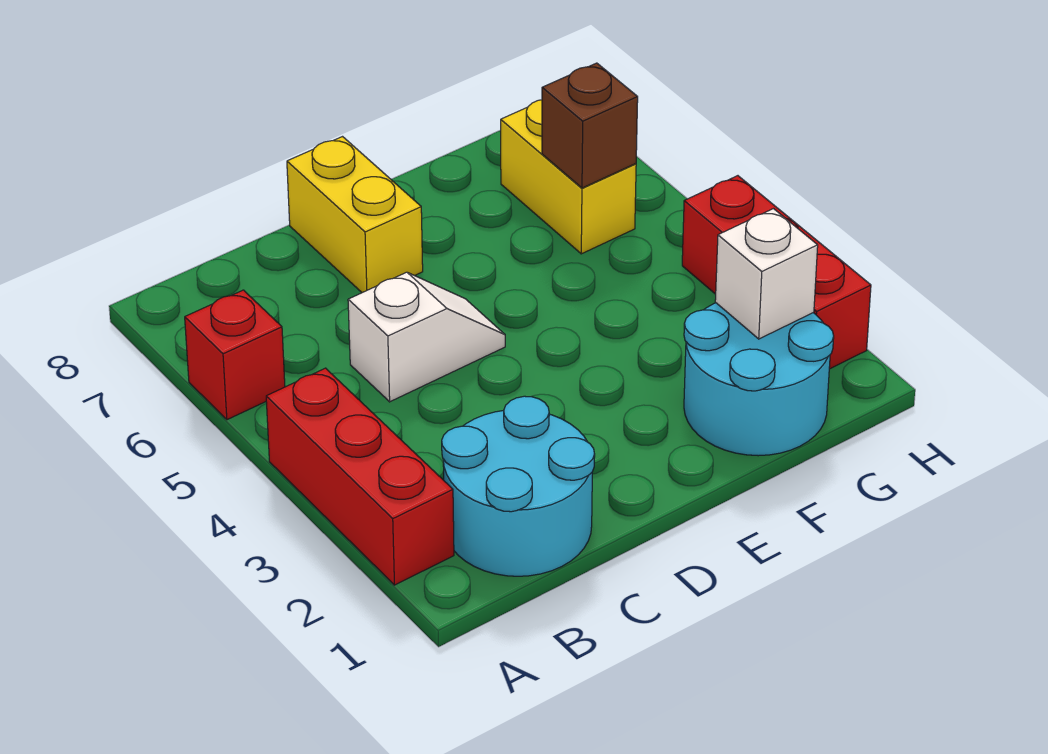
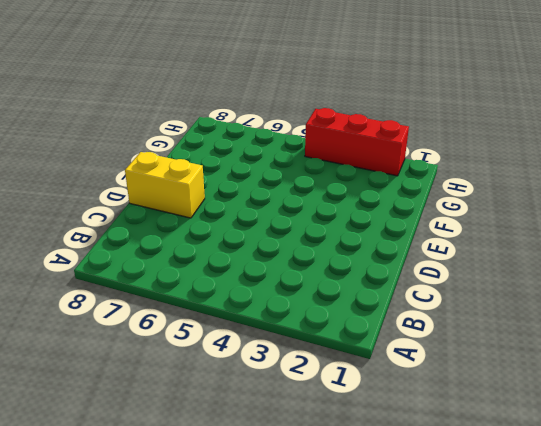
none -> red brick A2:A4 level 1
none -> red brick A6 level 1

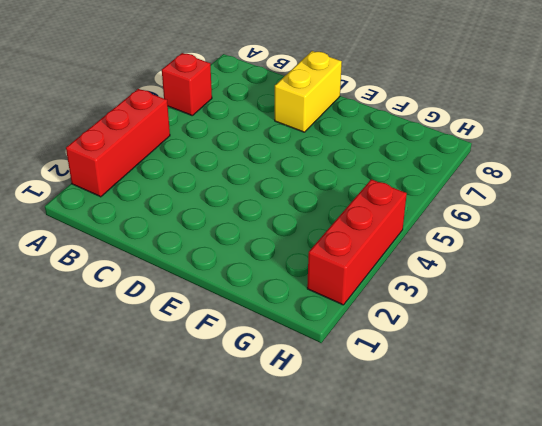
none -> cyan round brick B1:C2 level 1
none -> white slope C5:D5 level 1 top C

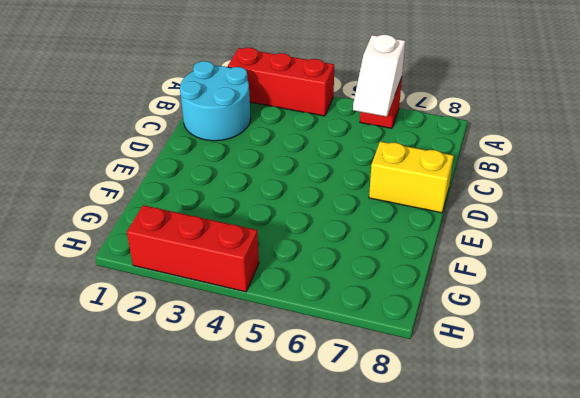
white slope A6:B6 level 2 top A -> white slope C5:D5 level 1 top C
none -> cyan round brick F1:G2 level 1
none -> yellow brick G6:G7 level 1

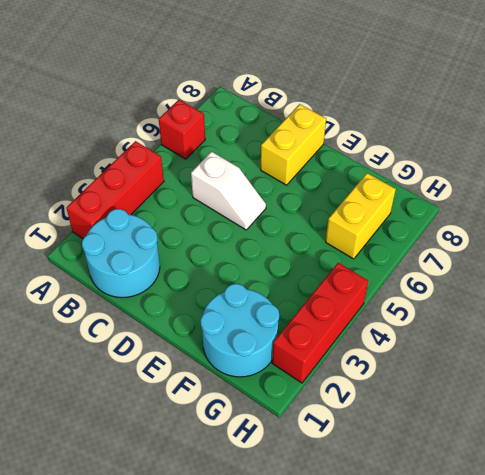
none -> white brick G2 level 2
none -> brown brick G6 level 2

